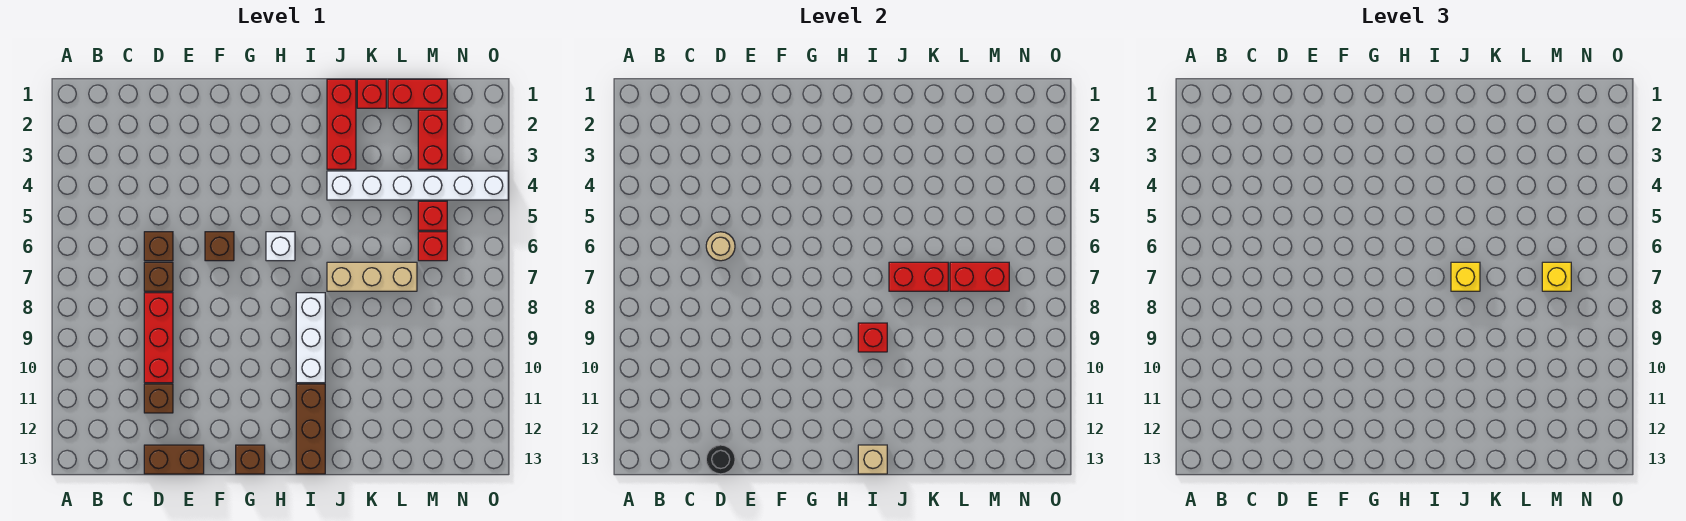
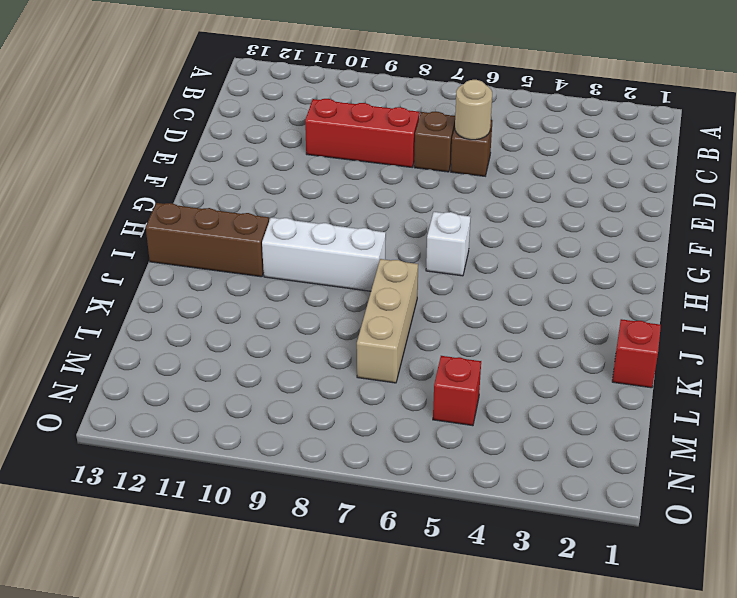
none -> brown brick D11 level 1
none -> brown brick D13:E13 level 1
none -> brown brick F6 level 1

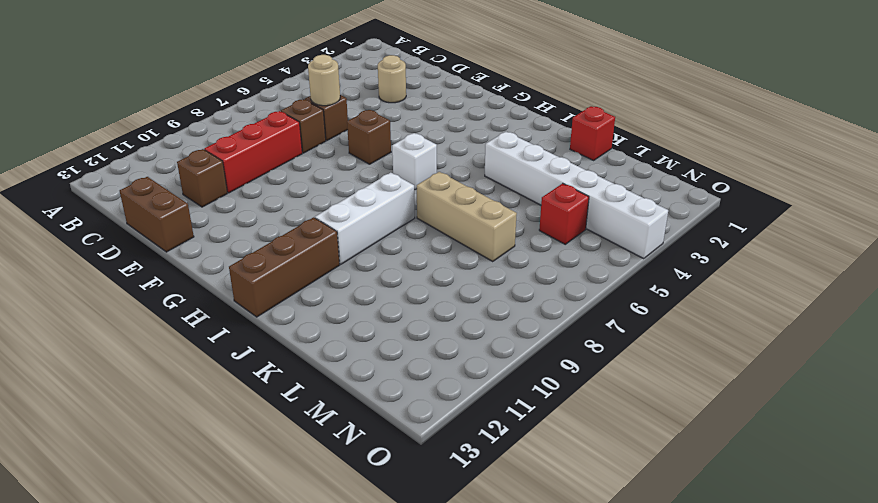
tan round brick D3 level 1 -> none
none -> brown brick G13 level 1
none -> red brick J1:J3 level 1
none -> red brick L1:M1 level 1

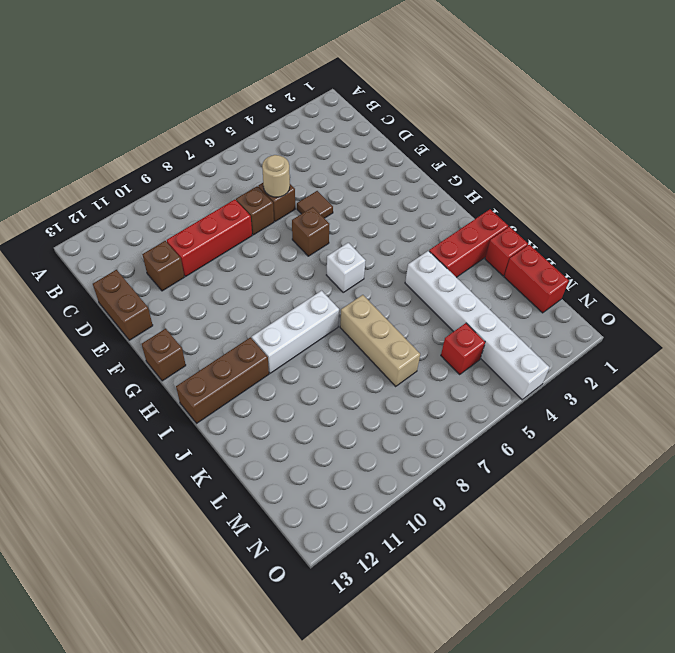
brown tile E5 level 1 -> none
none -> red brick M2:M3 level 1
none -> red brick M6 level 1
none -> black round brick D13 level 2

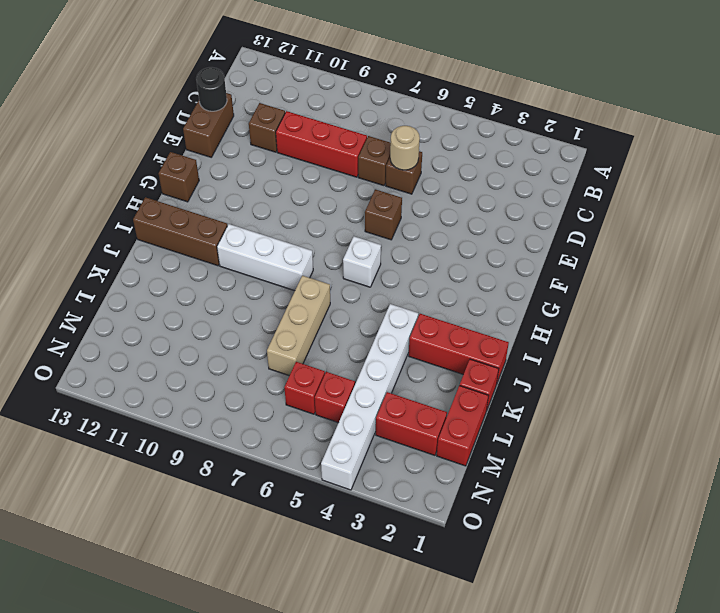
none -> red brick I9 level 2
none -> tan brick I13 level 2
none -> red brick J7:K7 level 2

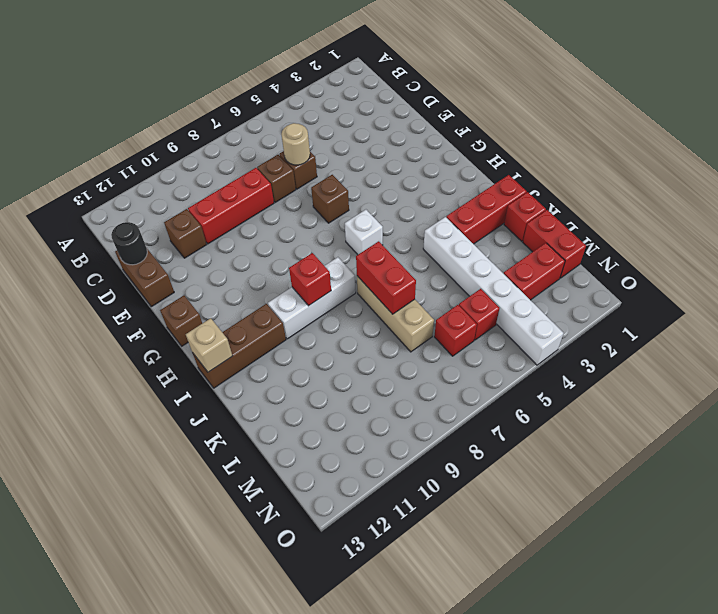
none -> red brick L7:M7 level 2
none -> yellow brick J7 level 3
none -> yellow brick M7 level 3

